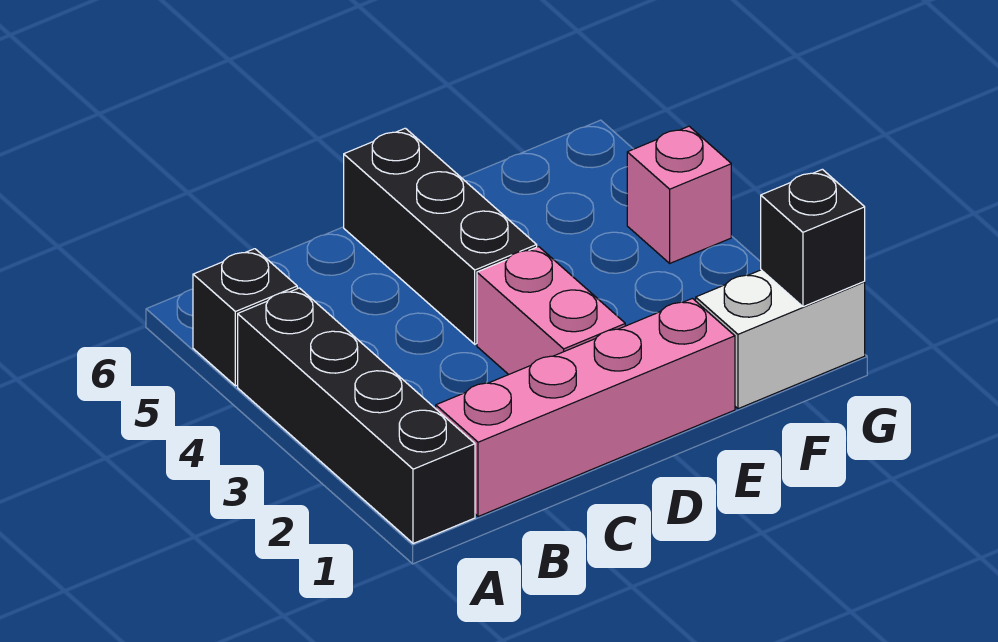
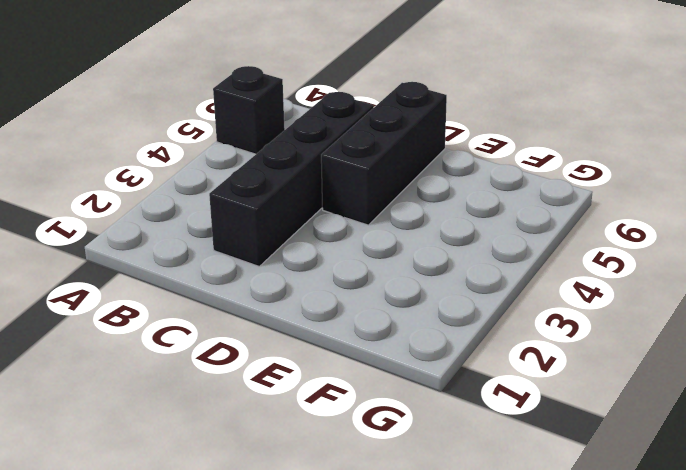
black brick C2:C5 level 1 -> black brick A1:A4 level 1
none -> pink brick B1:E1 level 1
none -> pink brick D2:D3 level 1

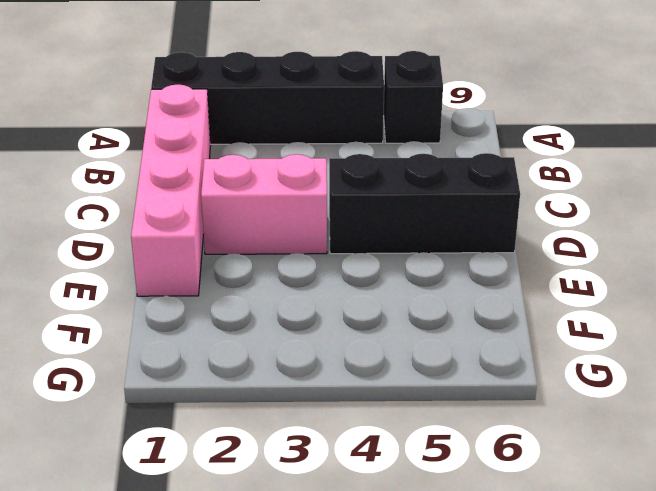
none -> white brick F1:G1 level 1
none -> pink brick G4 level 1

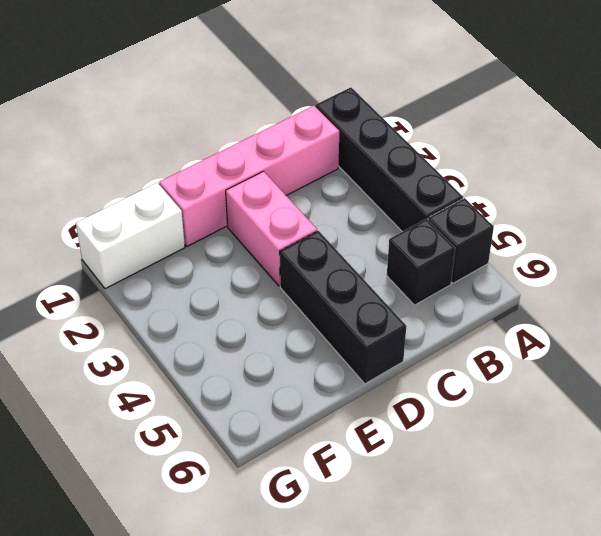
black brick B5 level 1 -> black brick G1 level 2
none -> pink brick G4 level 1

